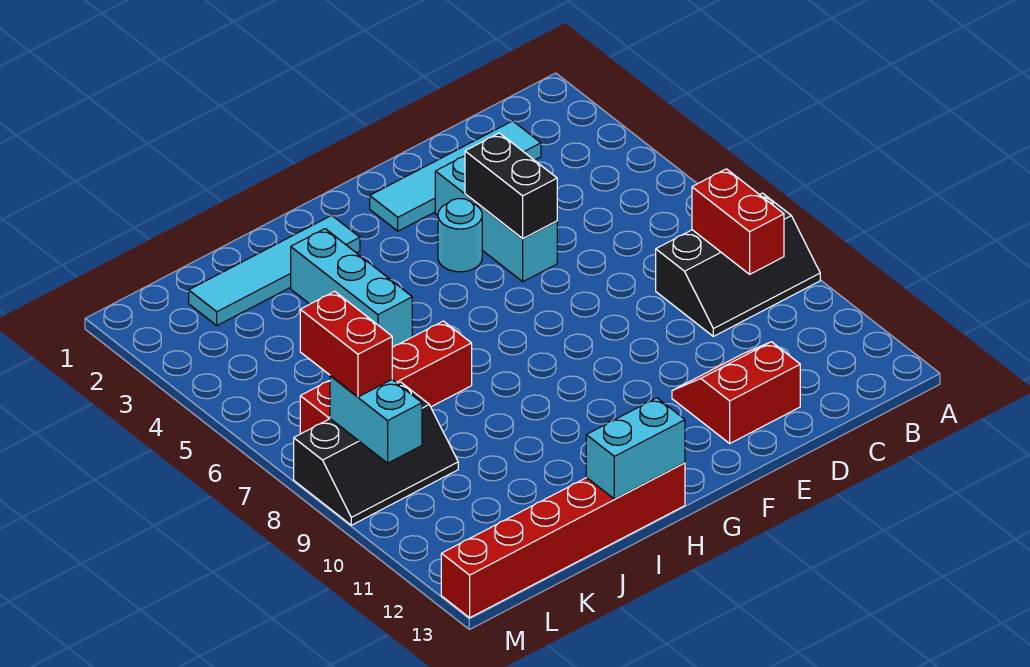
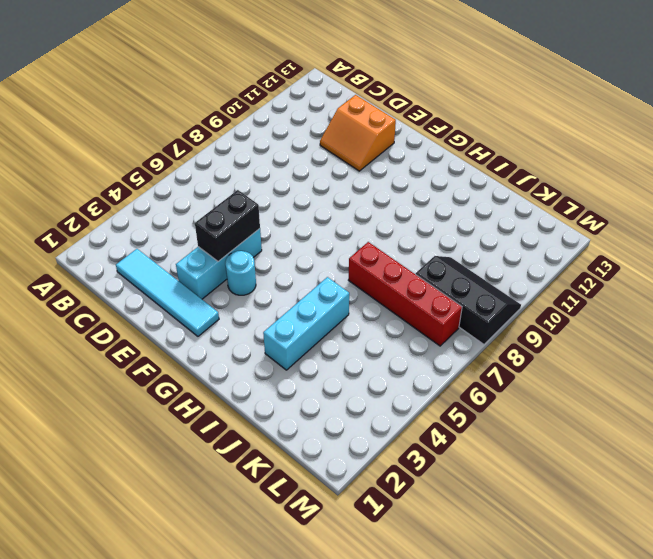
orange slope D11:E12 level 1 top 12 -> red slope D11:E12 level 1 top 12
none -> black slope A8:C9 level 1 top 8
none -> cyan tile H2:K2 level 1
none -> red brick H13:M13 level 1

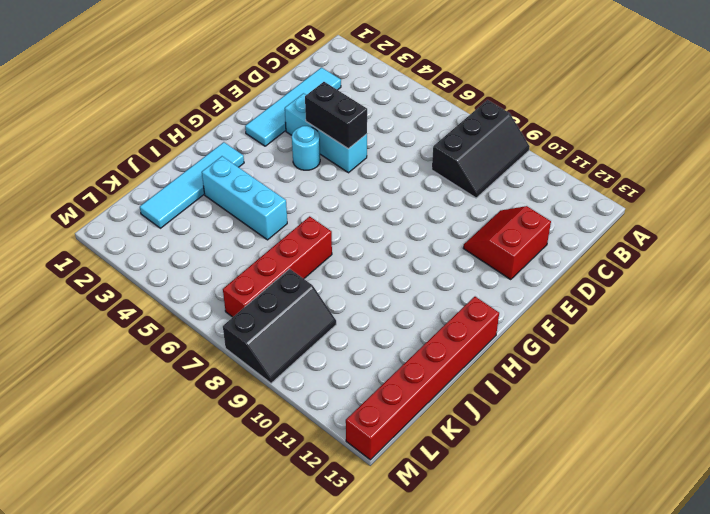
none -> red brick B8:B9 level 2
none -> cyan brick H13:I13 level 2
none -> cyan brick L8:L9 level 2

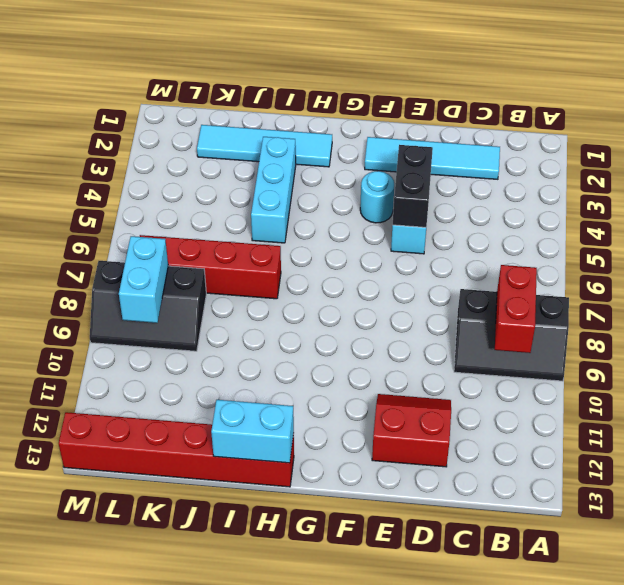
none -> red brick L7:L8 level 3

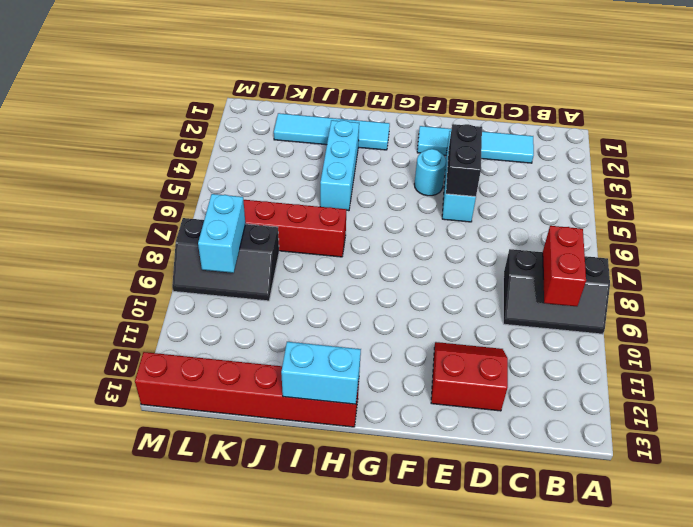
none -> red brick L7:L8 level 3

